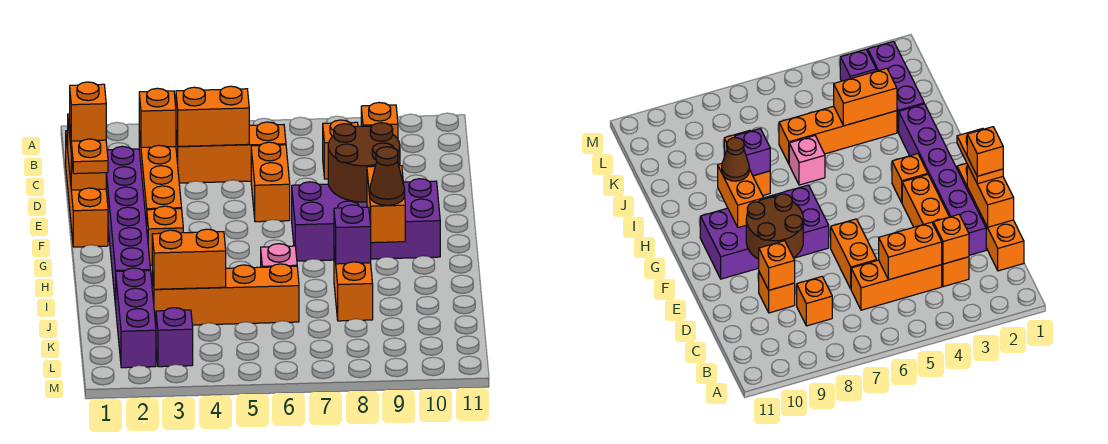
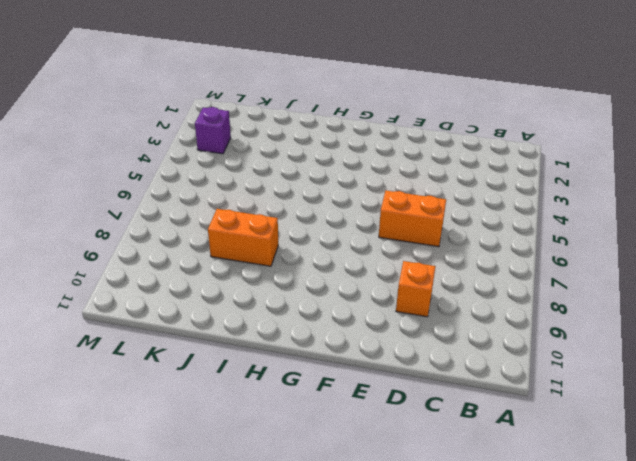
none -> orange brick C1:F1 level 1
none -> orange brick C3:F3 level 1
none -> orange brick C4:C6 level 1

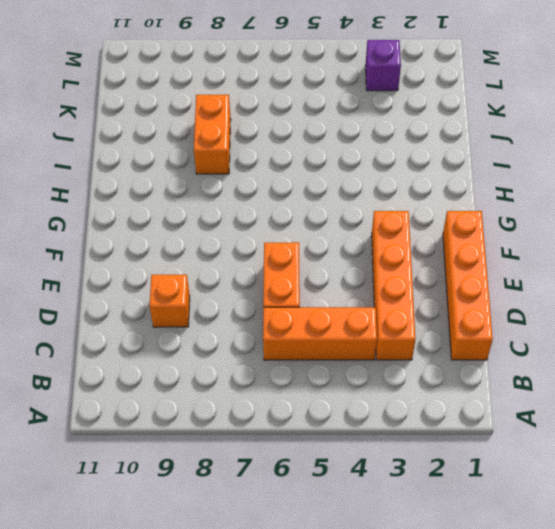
none -> orange brick C8 level 1
none -> purple brick D2:I2 level 1
none -> purple brick F7:G10 level 1

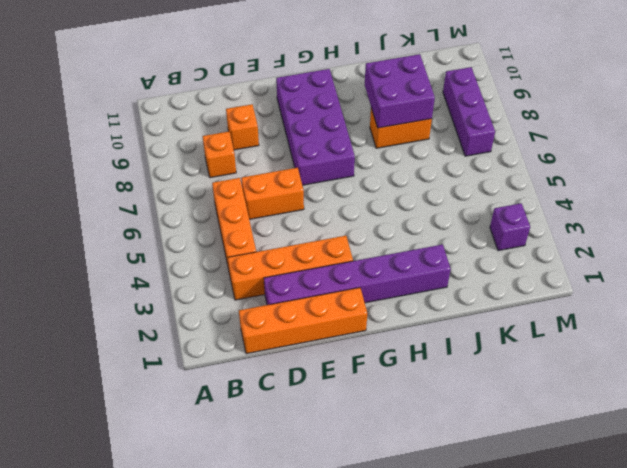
purple brick I8:J9 level 2 -> purple brick I8 level 2
purple brick L7:L9 level 1 -> purple brick J2:L2 level 1
none -> orange brick G3 level 1
none -> pink brick I6 level 1
none -> orange brick J3:J6 level 1

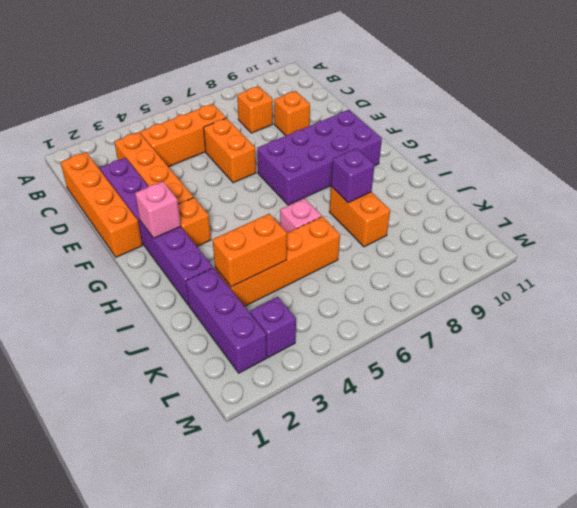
pink brick G2 level 2 -> none
none -> orange brick C3 level 2
none -> orange brick C4:C5 level 2
none -> orange brick D1:E1 level 2

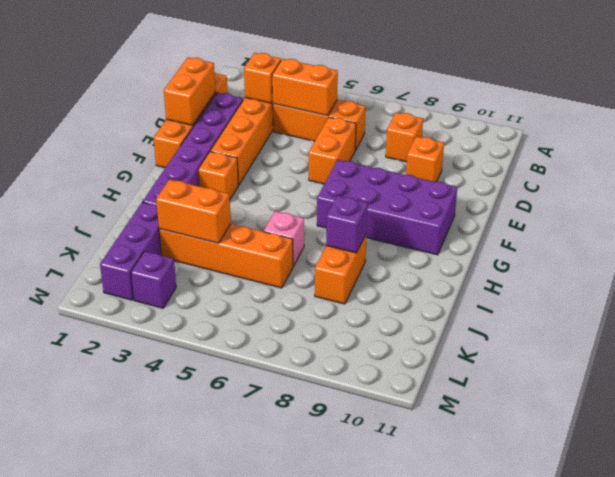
none -> orange brick D9 level 2
none -> brown round brick E8:F9 level 2
none -> orange brick G9:H9 level 2

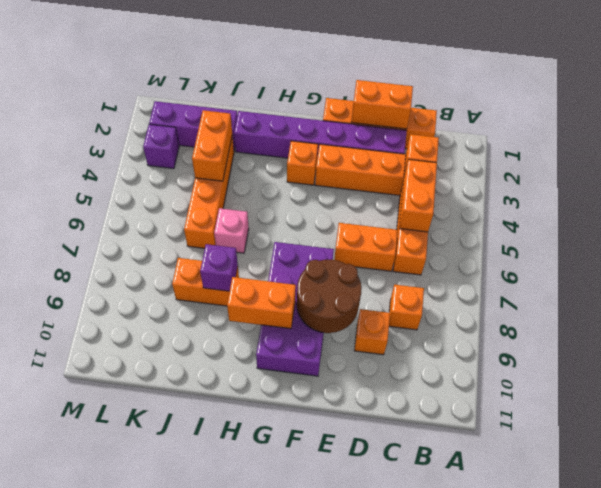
none -> orange brick D9 level 2
none -> orange plate E1:F1 level 3
none -> brown cone H9 level 3

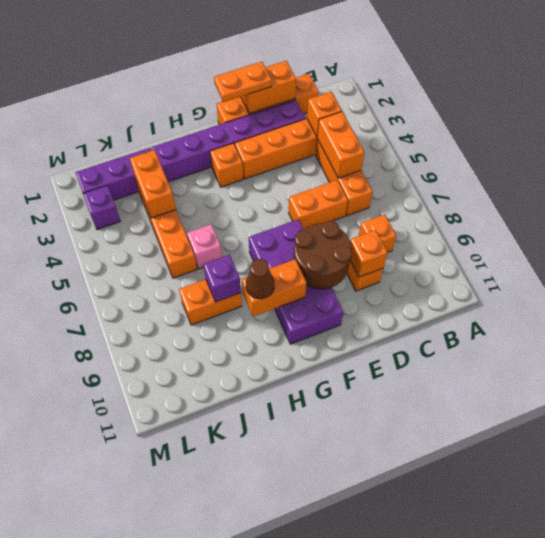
none -> orange brick E1 level 4

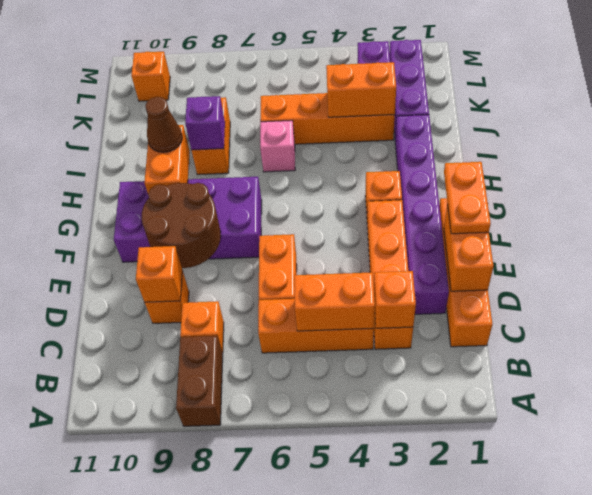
brown brick A8:B8 level 1 -> none
orange brick L10 level 1 -> orange brick E1 level 4

